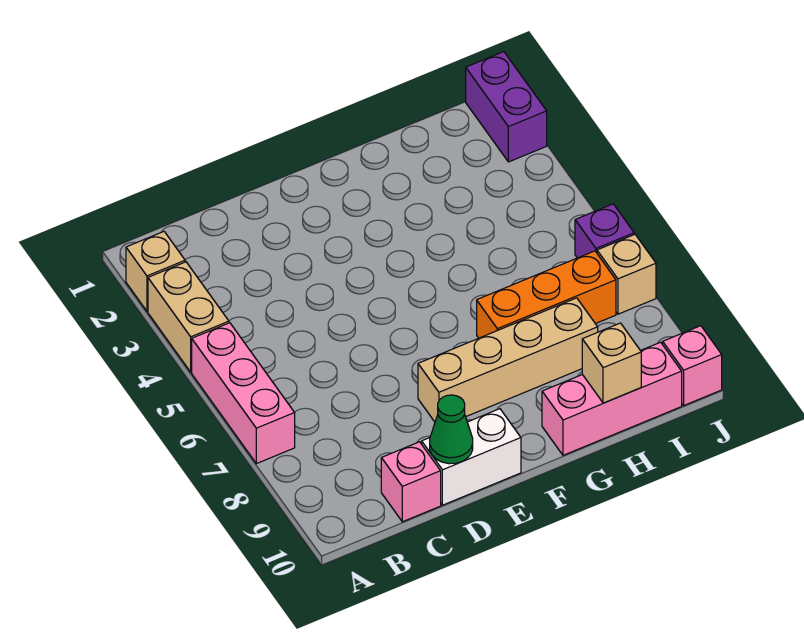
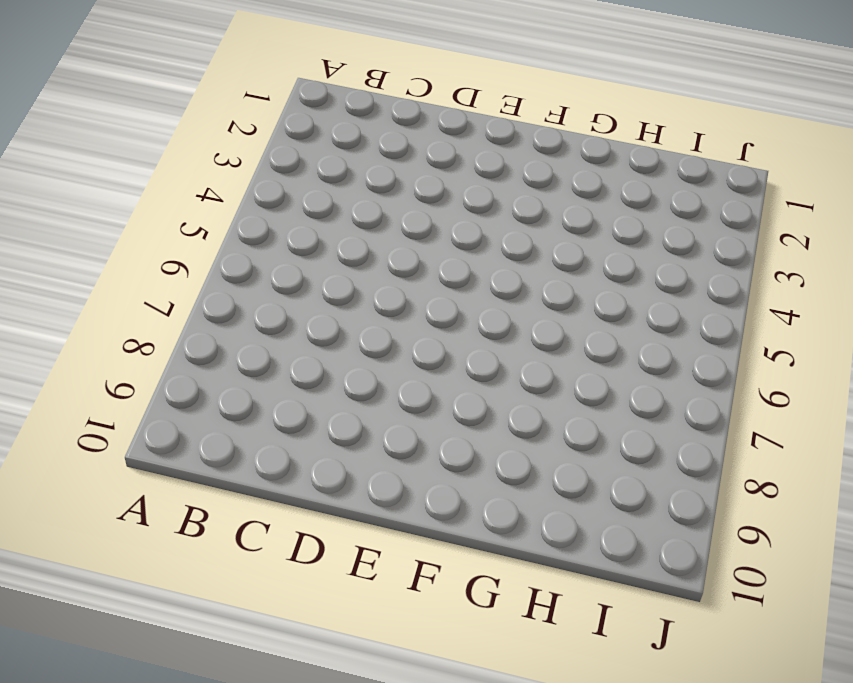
none -> tan brick A2 level 1
none -> tan brick A3:A4 level 1
none -> pink brick A5:A7 level 1

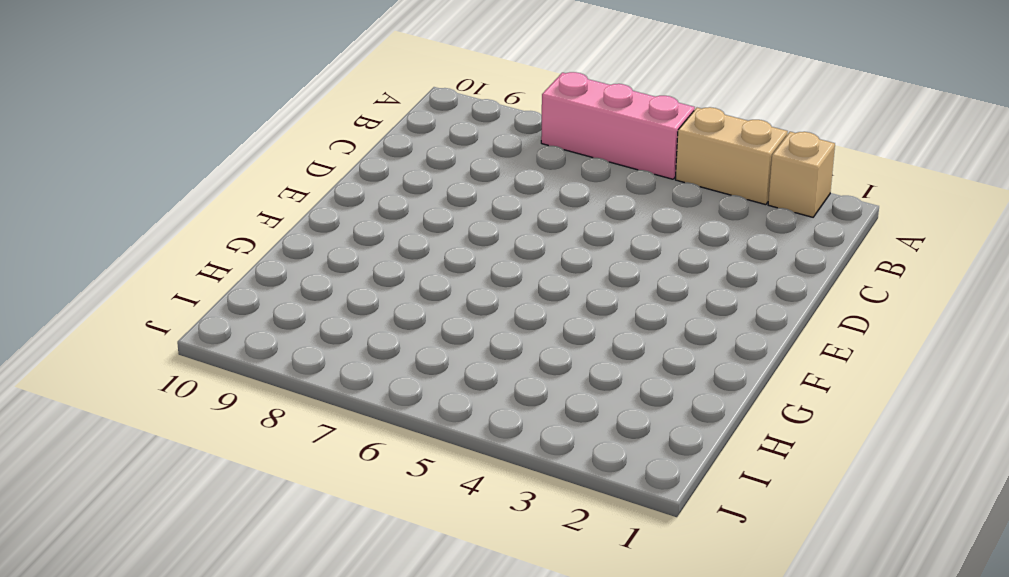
none -> pink brick C10 level 1
none -> white brick D10:E10 level 1
none -> tan brick E8:H8 level 1

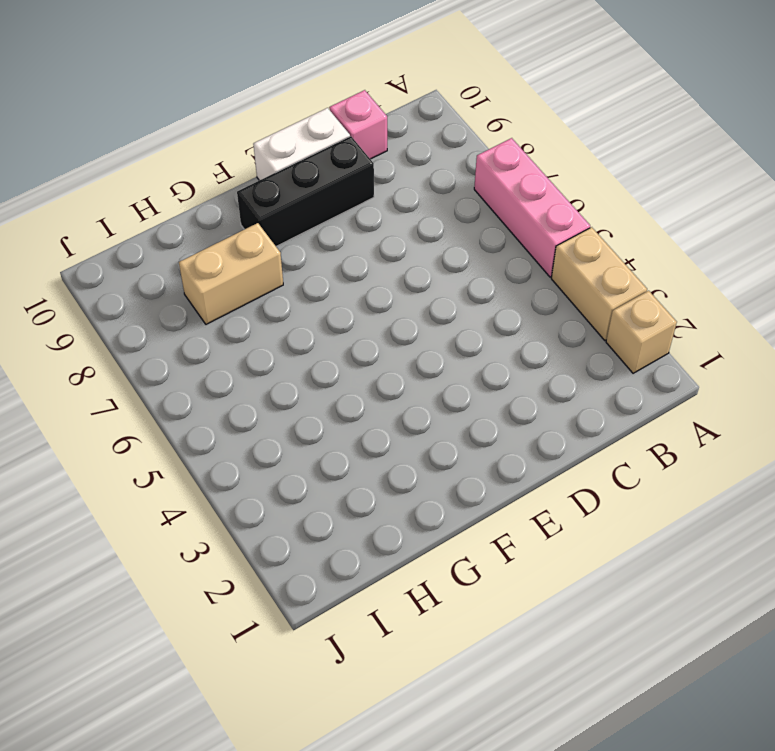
black brick D9:F9 level 1 -> none
tan brick G8:H8 level 1 -> tan brick E8:H8 level 1
none -> orange brick G7:I7 level 1
none -> pink brick G10:I10 level 1
none -> purple brick J1:J2 level 1

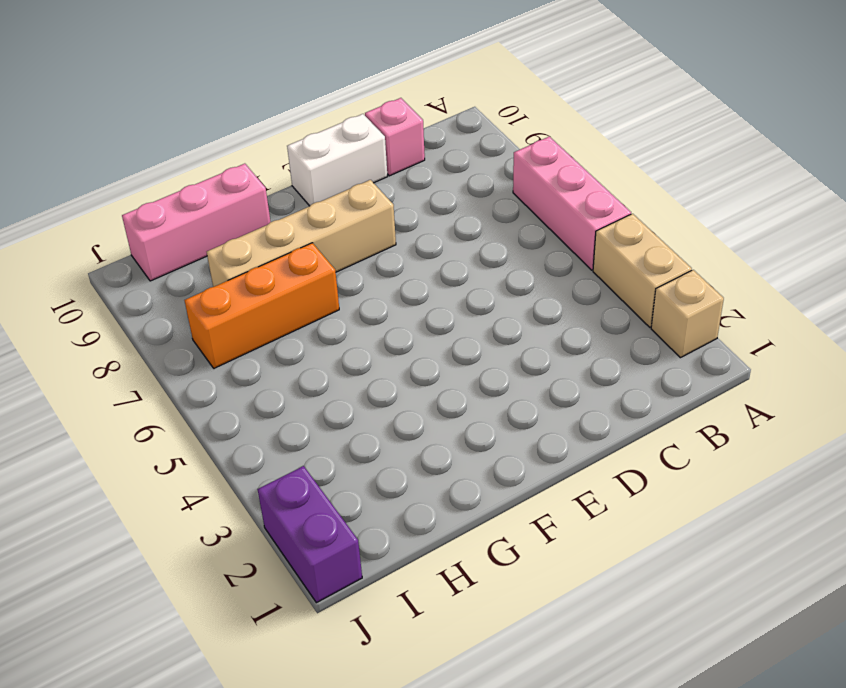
none -> purple brick J6 level 1
none -> tan brick J7 level 1
none -> pink brick J10 level 1

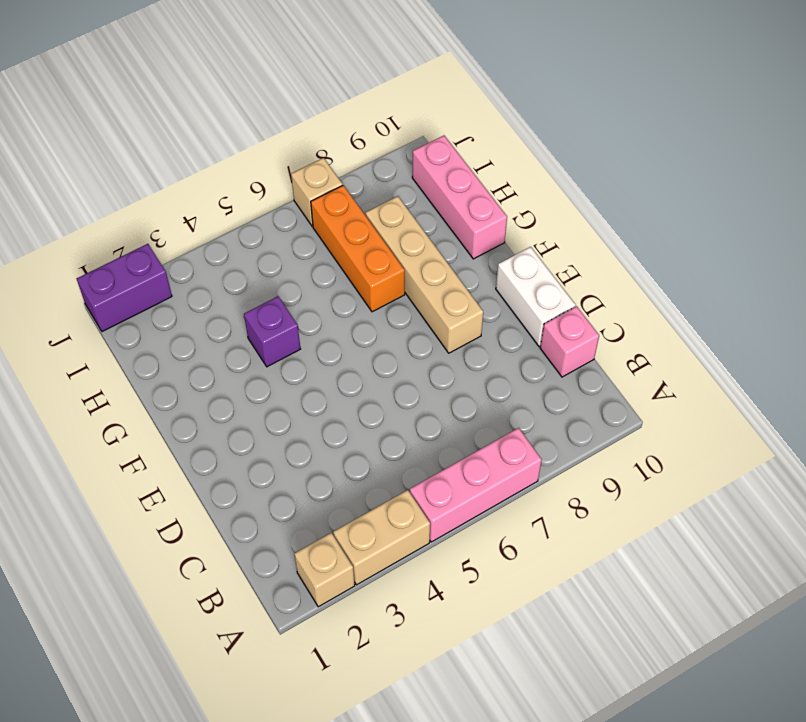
purple brick G4 level 1 -> purple brick J6 level 1
none -> pink brick J10 level 1
none -> green cone D10 level 2
none -> tan brick H10 level 2

